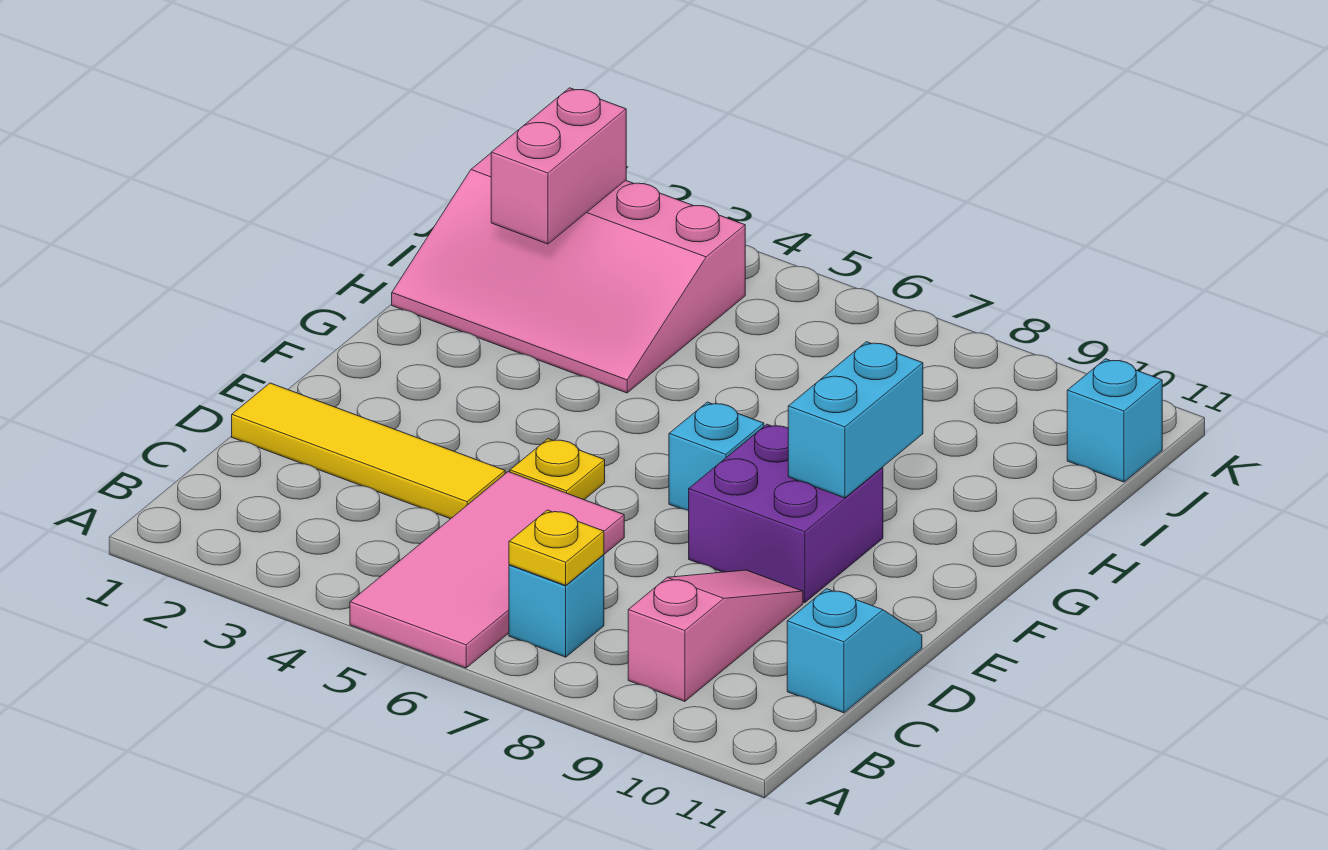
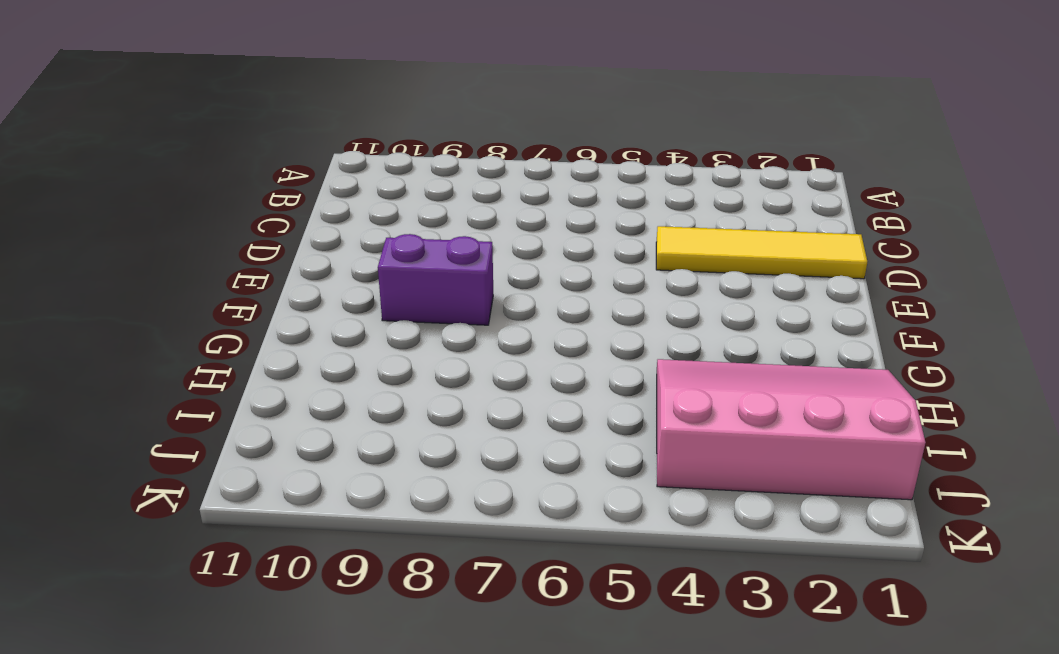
purple brick F8:F9 level 1 -> purple brick E8:F9 level 1
none -> pink tile A5:D6 level 1
none -> cyan brick B7 level 1
none -> pink slope B9:D9 level 1 top B

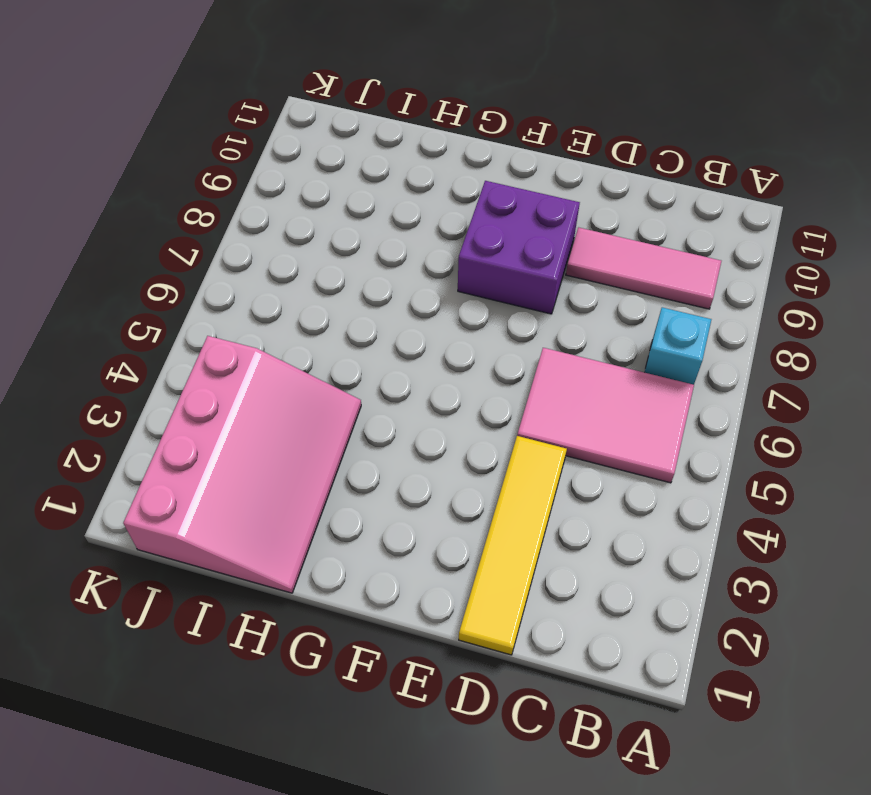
pink tile B5:D6 level 1 -> pink tile A5:D6 level 1
pink tile B9:D9 level 1 -> pink slope B9:D9 level 1 top B
none -> cyan slope C11:D11 level 1 top C
none -> yellow plate E5 level 1
none -> cyan brick F7 level 1

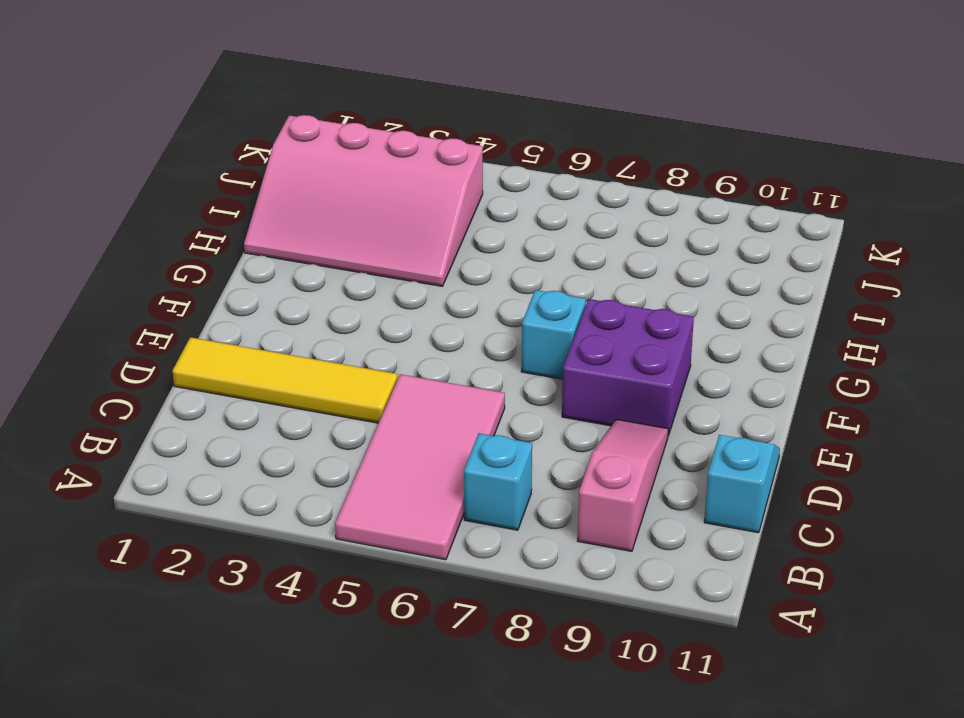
none -> yellow plate E5 level 1
none -> cyan brick J11 level 1
none -> yellow plate B7 level 2

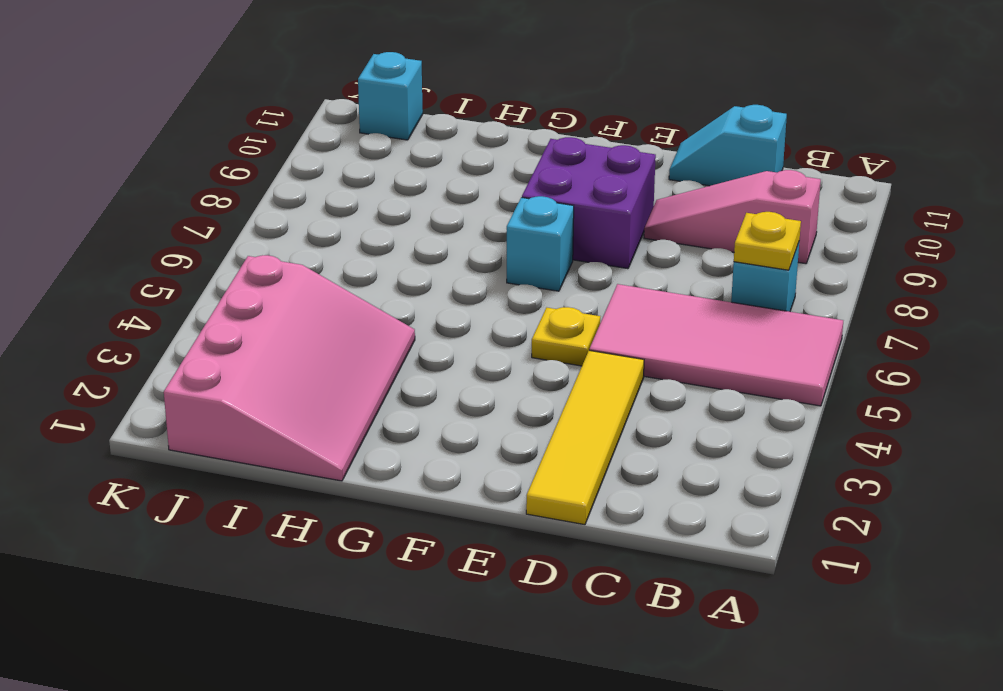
none -> cyan brick F9:G9 level 2
none -> pink brick I2:J2 level 2

